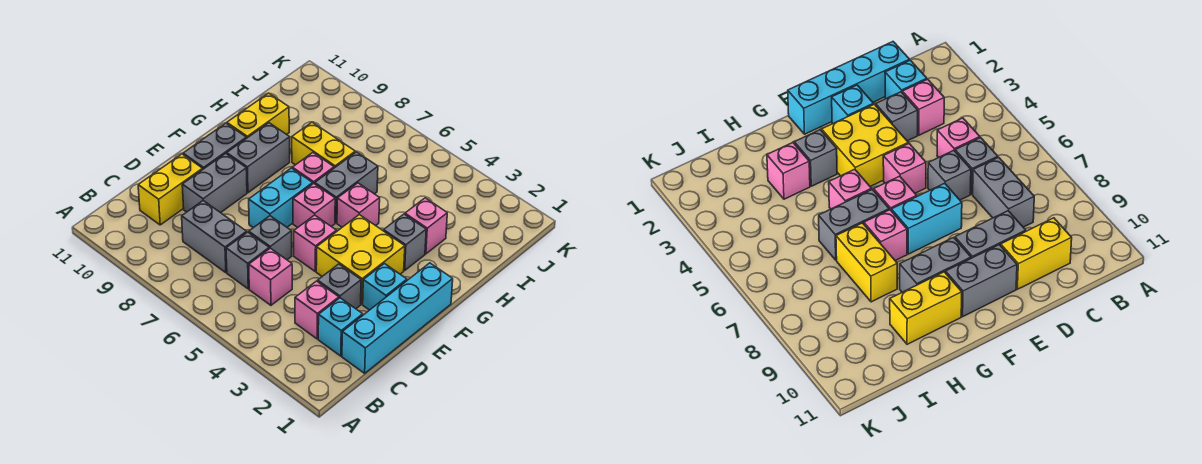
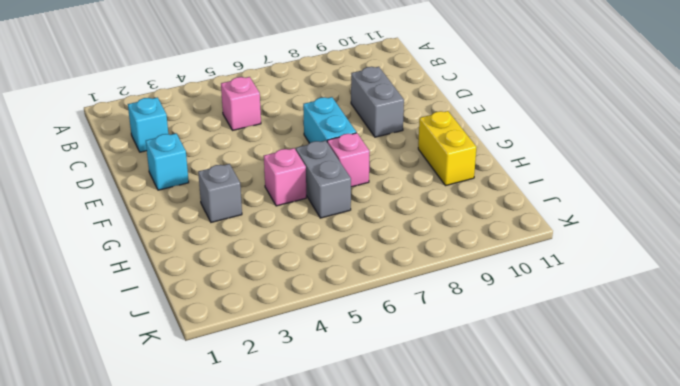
none -> cyan brick C1:F1 level 1
none -> pink brick C3 level 1
none -> grey brick C6 level 1

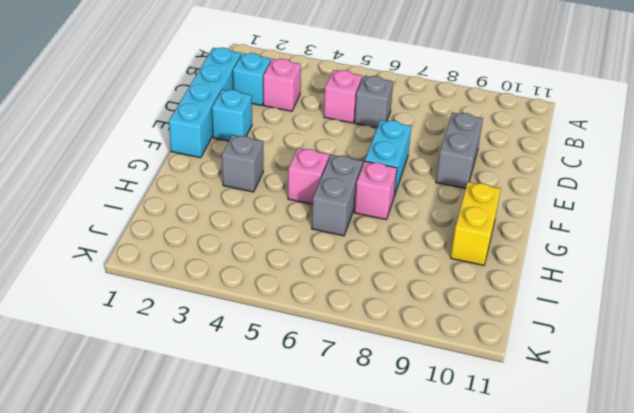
none -> grey brick C7:C8 level 1
none -> yellow brick C10:D10 level 1
none -> grey brick D3 level 1

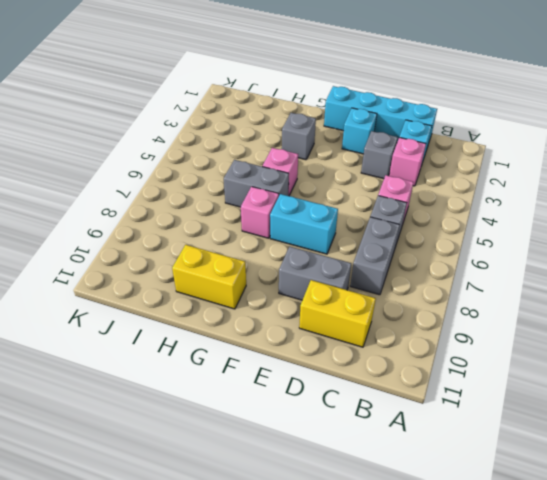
none -> grey brick D6 level 1
none -> yellow brick E3:F4 level 1
none -> pink brick E5 level 1

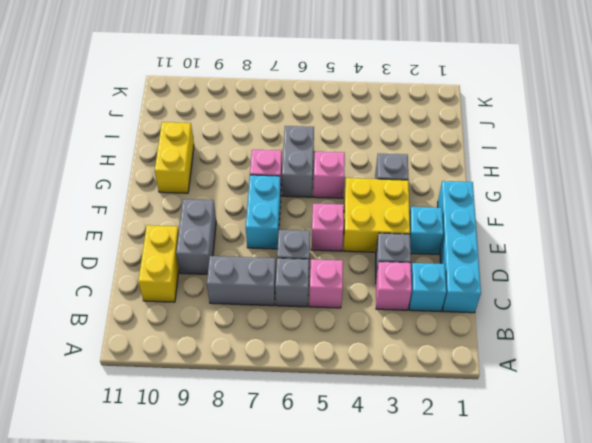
none -> grey brick E10:F10 level 1
none -> pink brick F6 level 1
none -> grey brick F9:G9 level 1

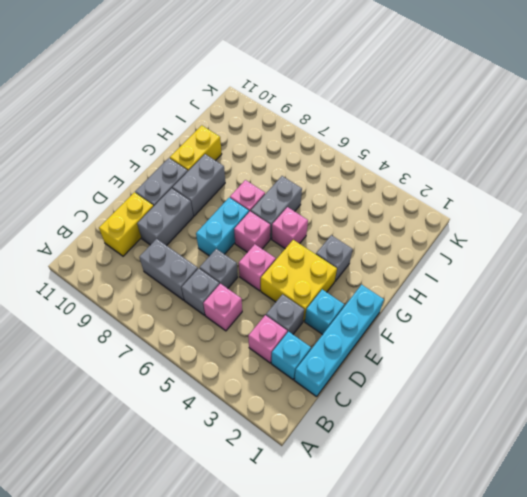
none -> pink brick H3 level 1
none -> yellow brick H7:H8 level 1

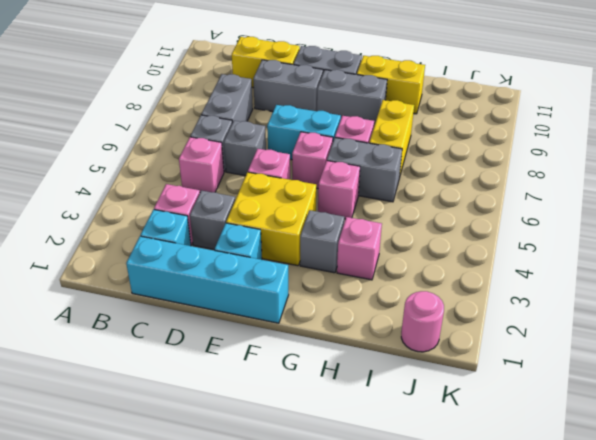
pink round brick J1 level 1 -> none

